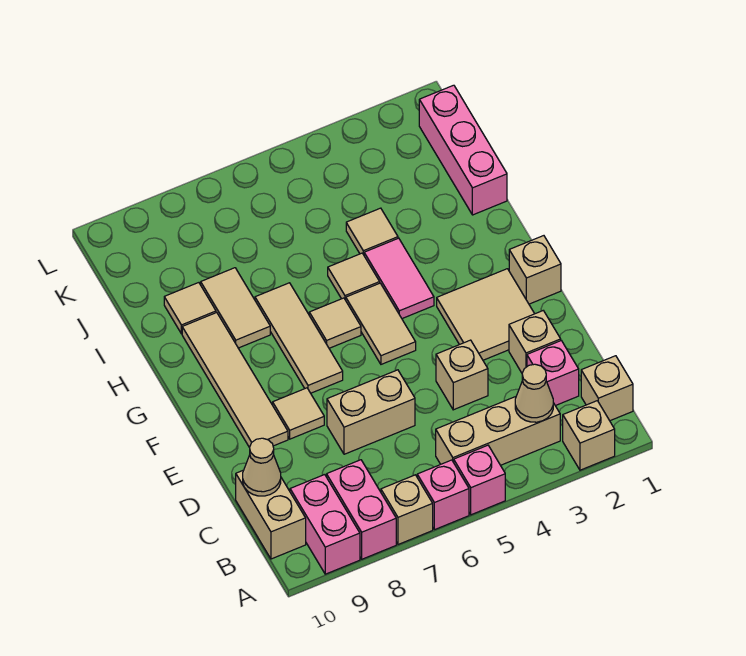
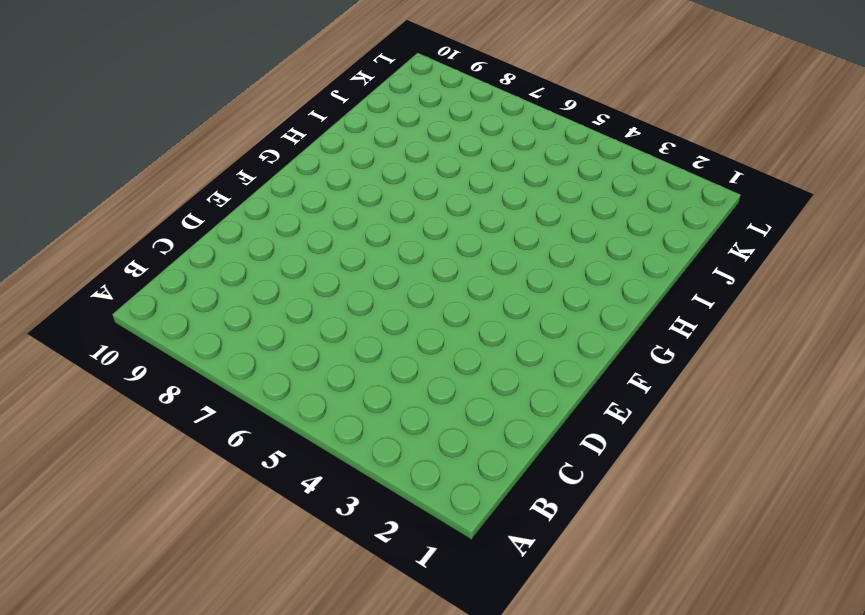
none -> tan brick A2 level 1
none -> pink brick A5 level 1
none -> pink brick A6 level 1

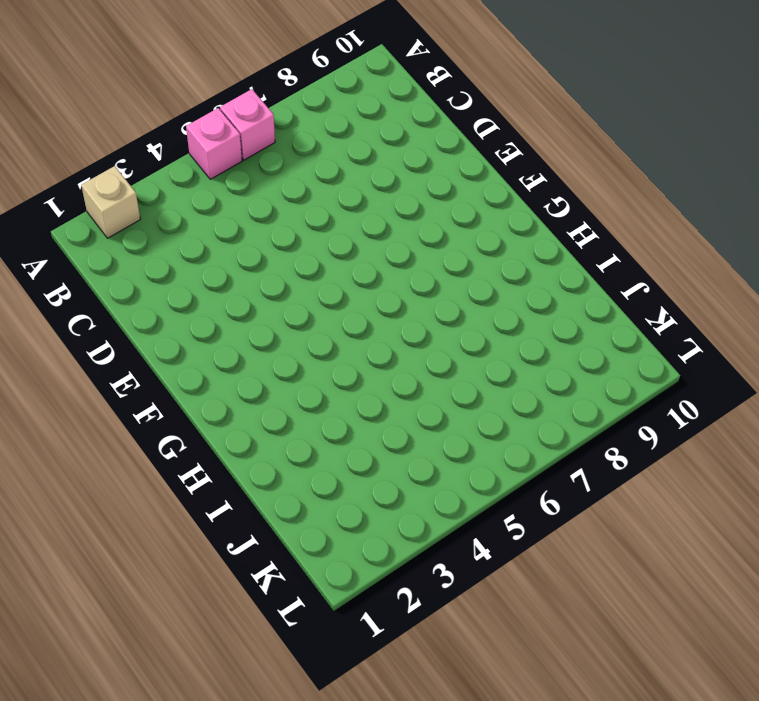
none -> tan brick A7 level 1
none -> pink brick A8:B8 level 1
none -> pink brick A9:B9 level 1

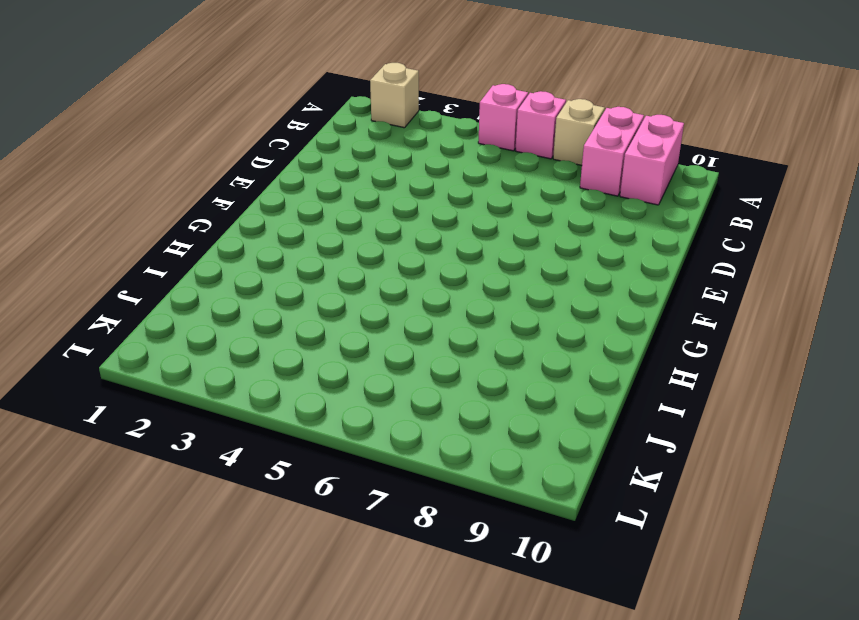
none -> tan brick B1 level 1
none -> tan brick B3:B5 level 1
none -> tan brick B10:C10 level 1

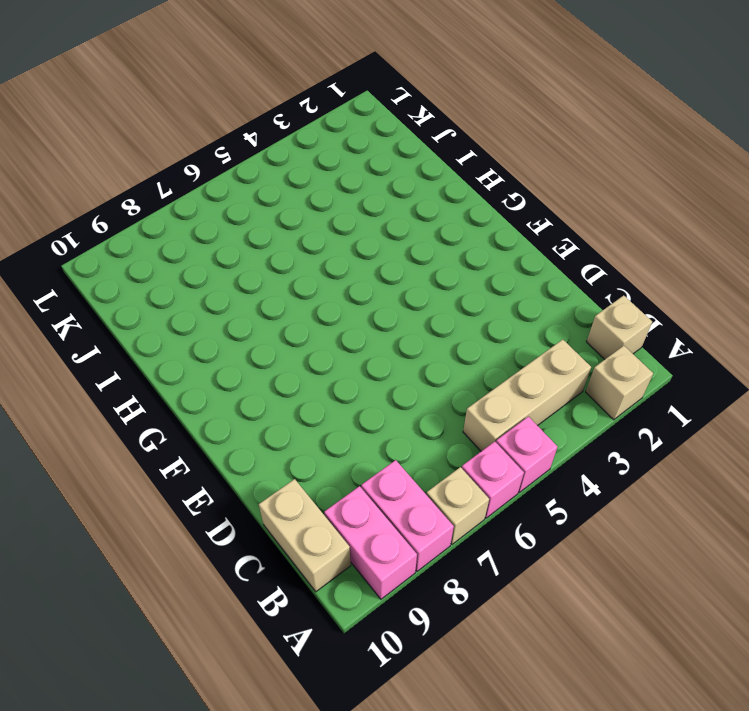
none -> pink brick C2 level 1
none -> tan brick D2 level 1
none -> tan brick D4 level 1

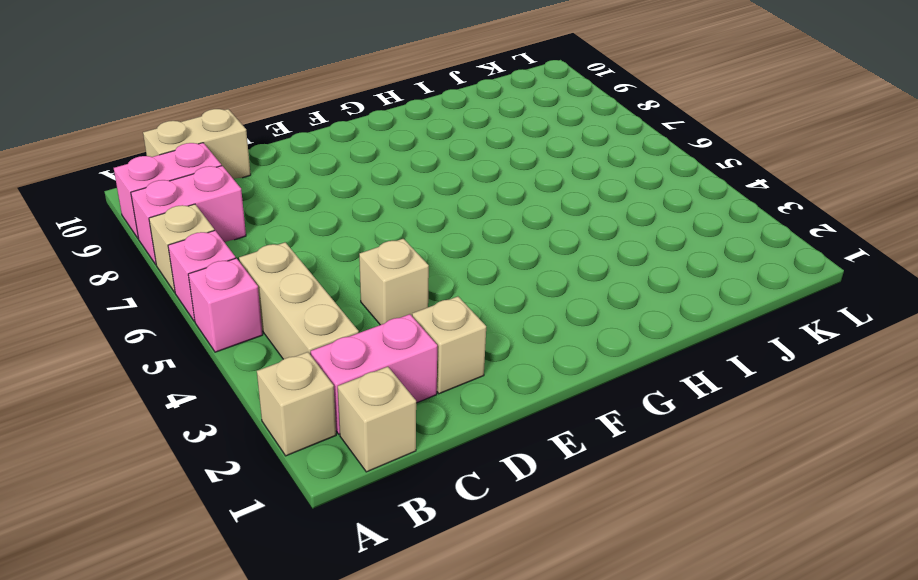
pink brick B2:C2 level 1 -> pink brick C2 level 1
none -> tan brick D6:D7 level 1
none -> tan tile E2:F3 level 1
none -> tan tile E8 level 1

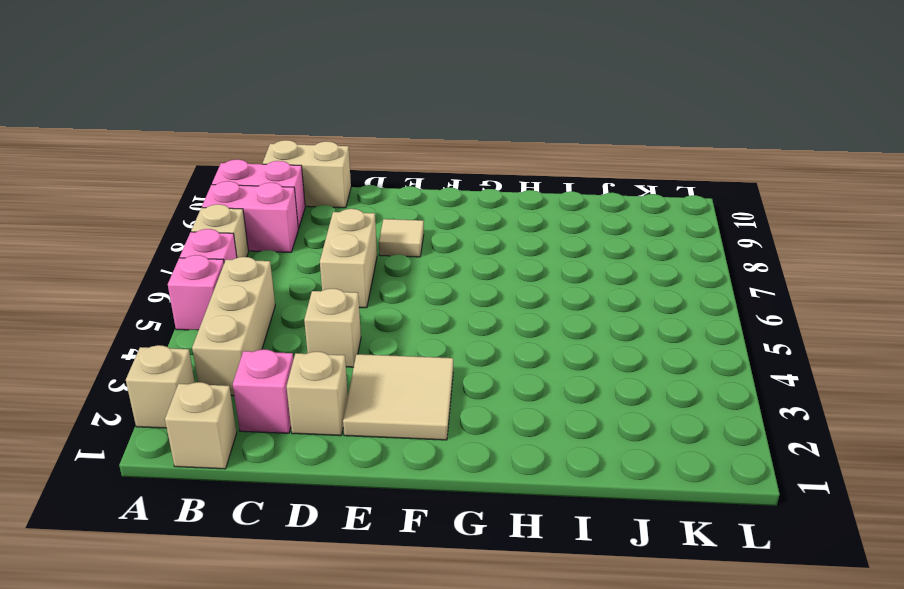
none -> tan tile E9:H9 level 1
none -> tan brick F1 level 1
none -> tan tile F5:G5 level 1

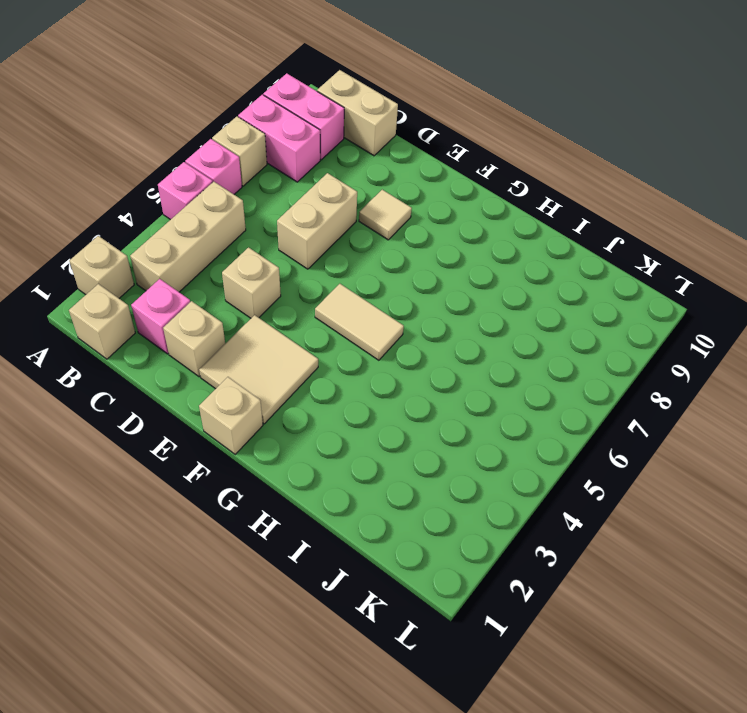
none -> tan tile E9:H9 level 1
none -> tan tile F7:H7 level 1
none -> pink tile G4:H4 level 1

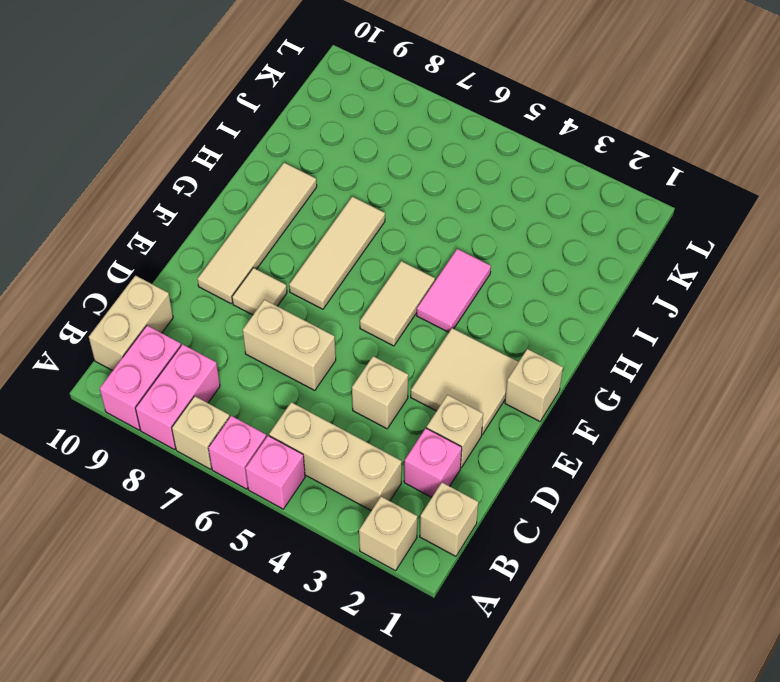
none -> tan tile G6 level 1
none -> tan tile H5 level 1
none -> tan tile H8:I8 level 1

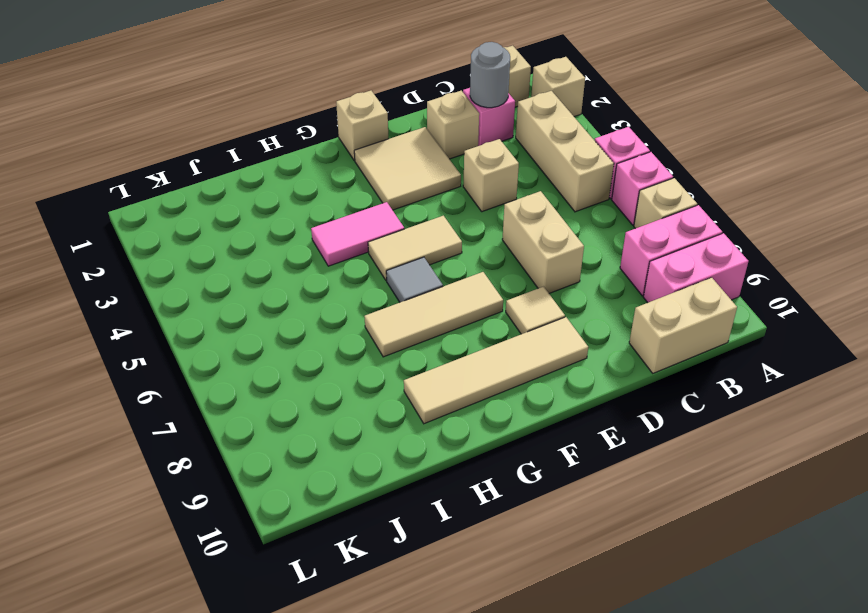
grey round brick C2 level 2 -> none
grey tile G6 level 1 -> tan tile G6 level 1
none -> tan tile H5 level 1
none -> tan tile H8:I8 level 1
none -> pink brick I1:K1 level 1

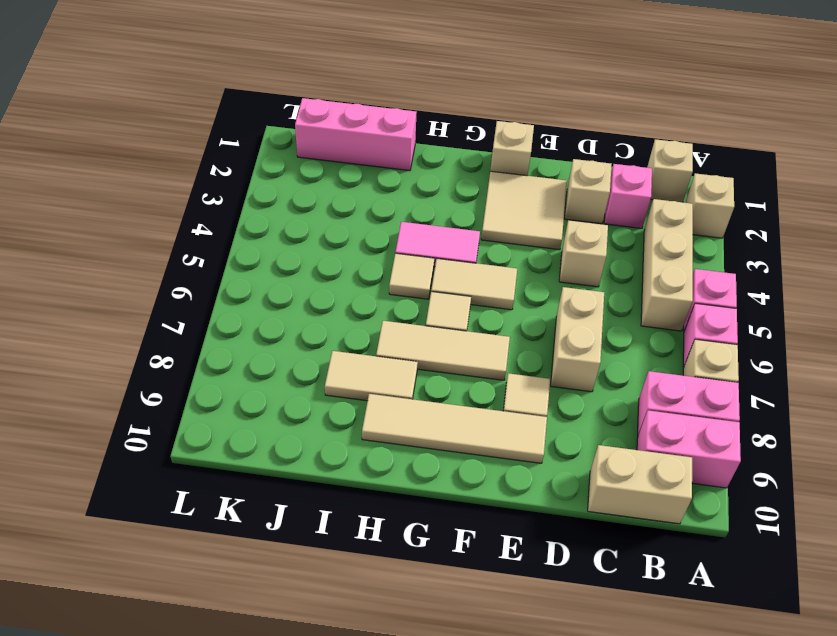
none -> tan tile I4 level 1
none -> tan tile I9 level 1
none -> tan cone B3 level 2

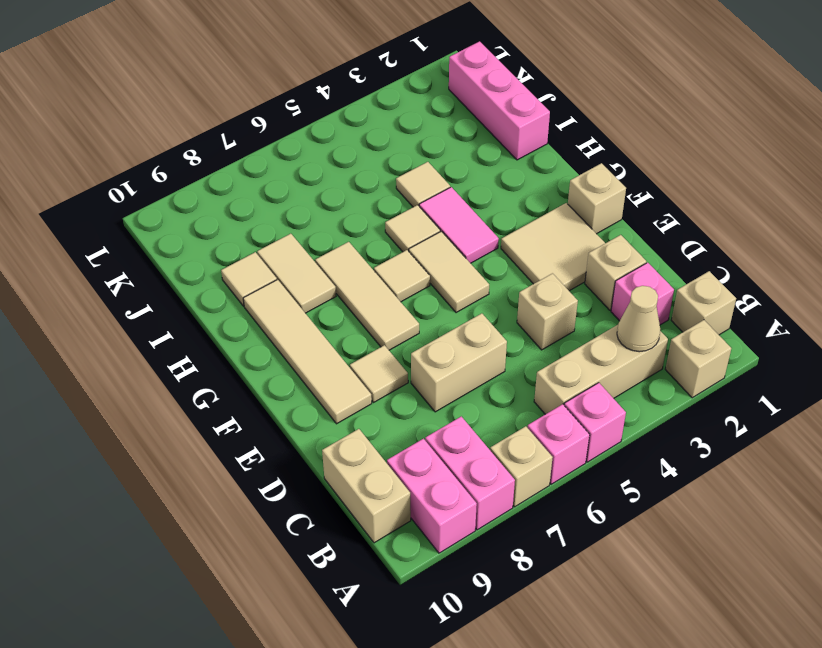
none -> tan cone C10 level 2

